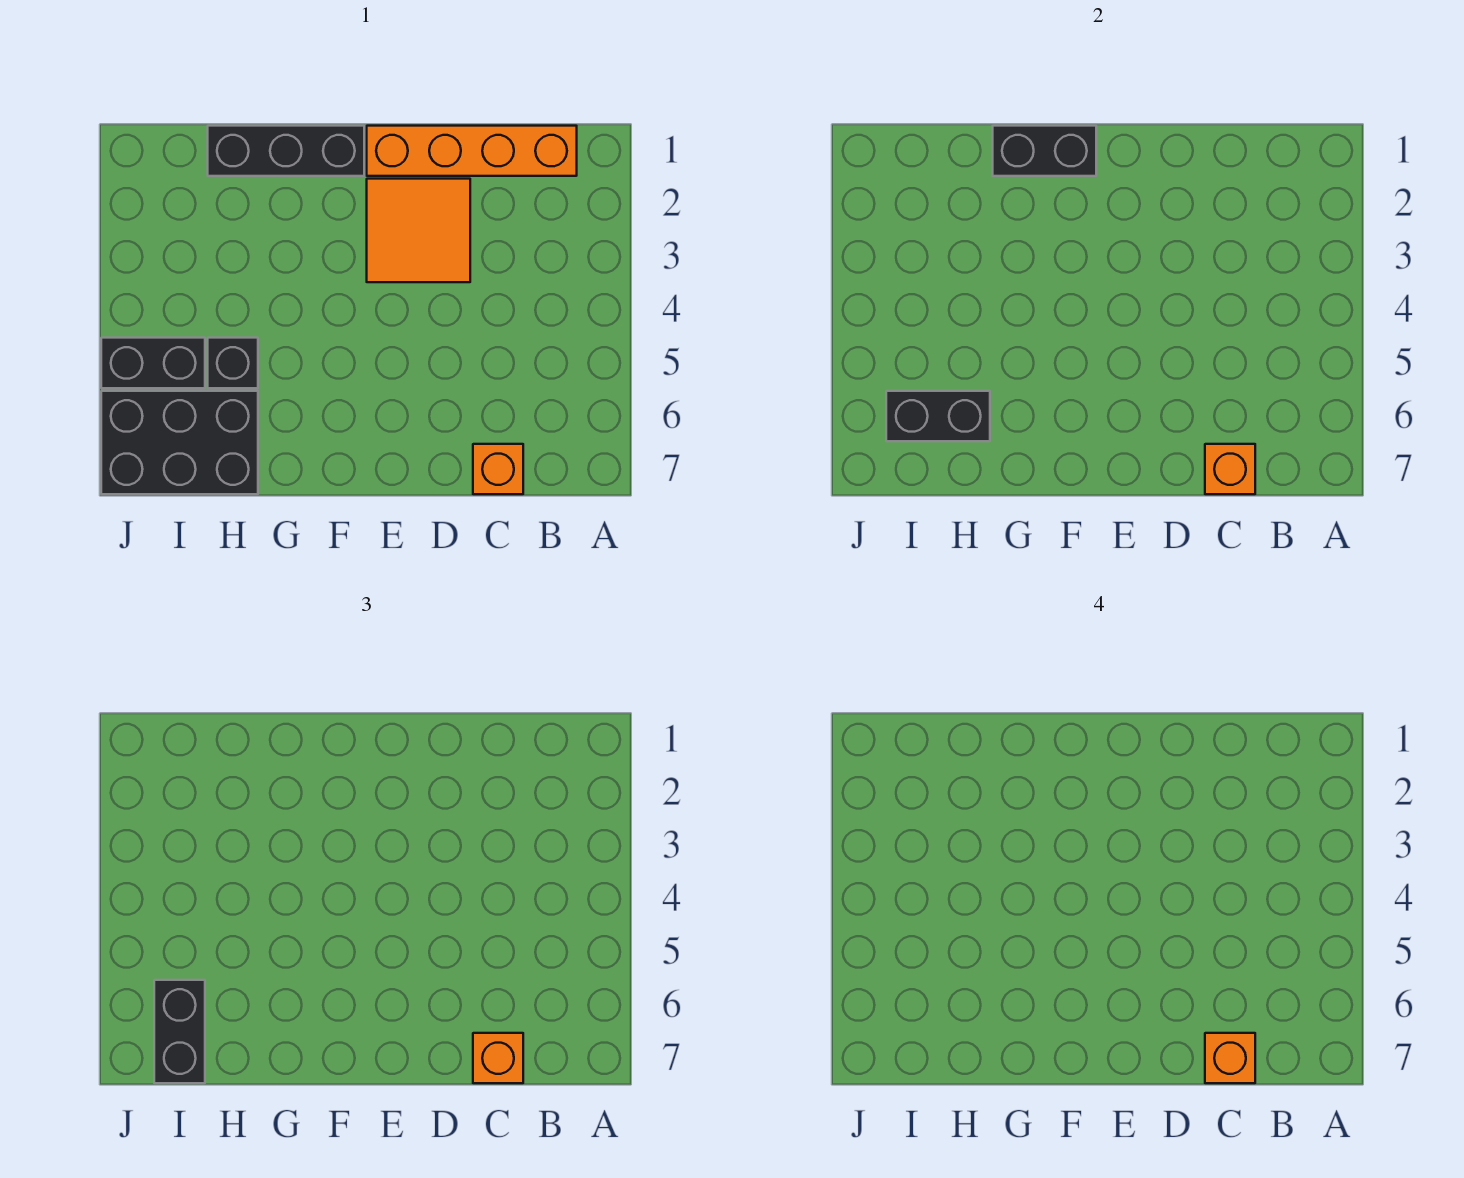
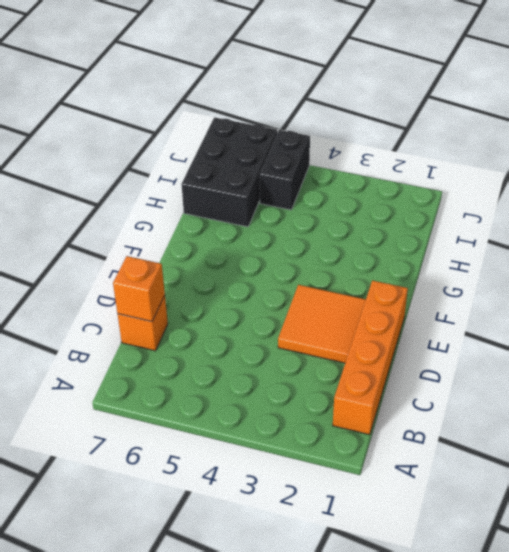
none -> black brick F1:H1 level 1
none -> black brick H5 level 1
none -> black brick F1:G1 level 2

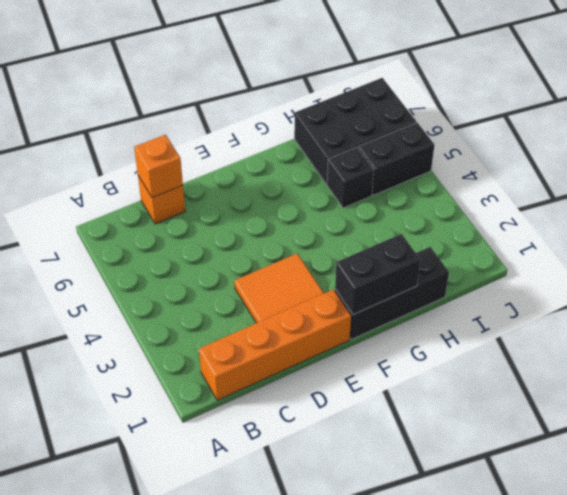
none -> black brick H6:I6 level 2
none -> orange brick C7 level 3
none -> black brick I6:I7 level 3

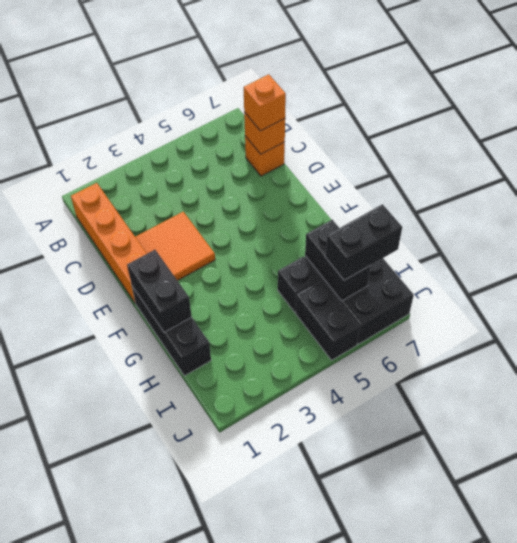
none -> orange brick C7 level 4

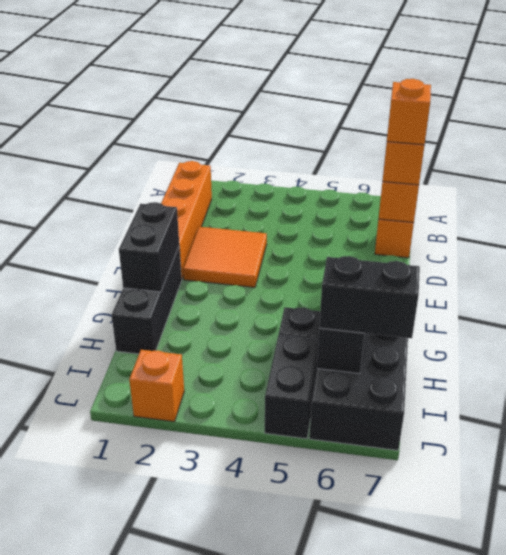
orange brick J2 level 1 -> none

